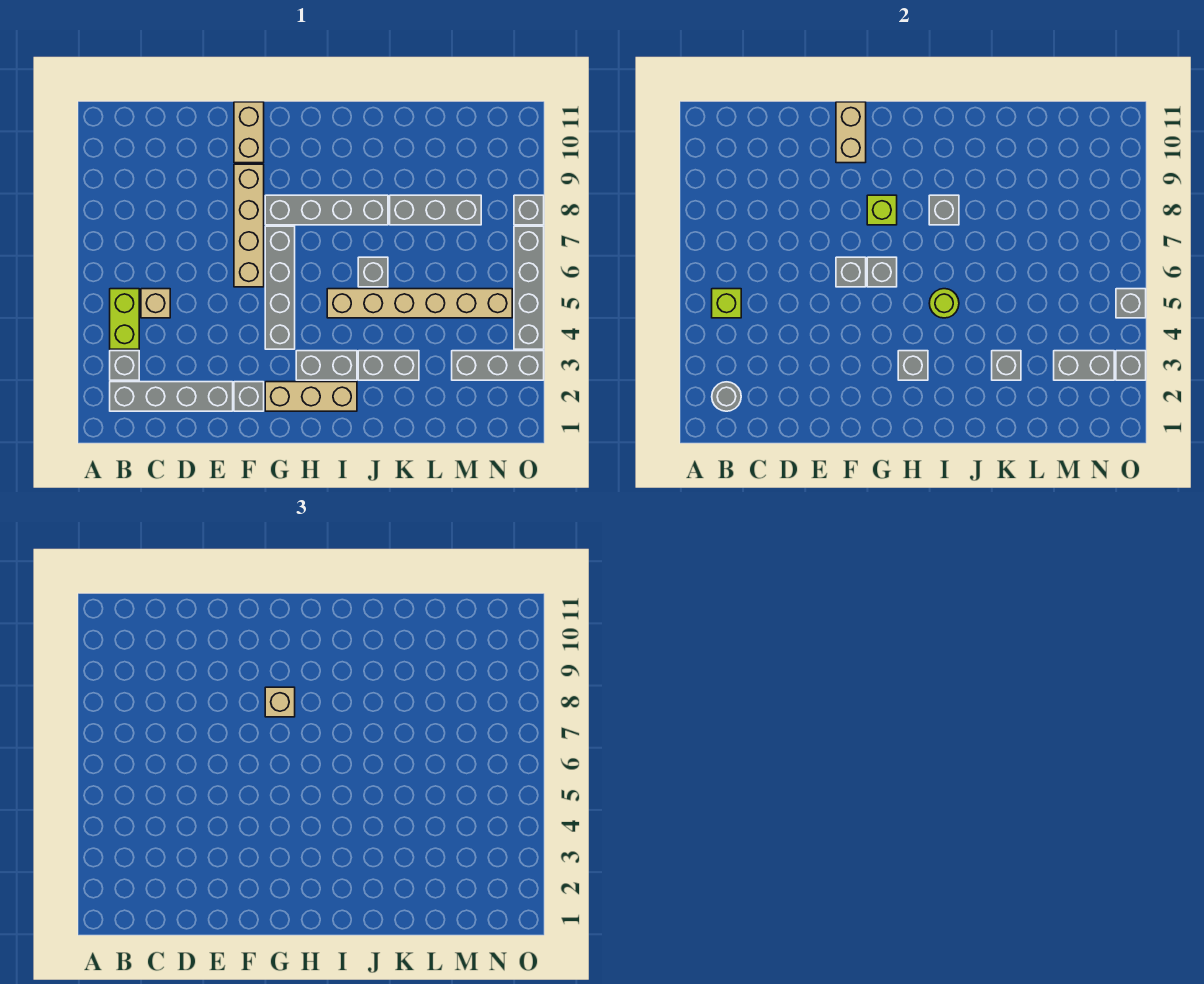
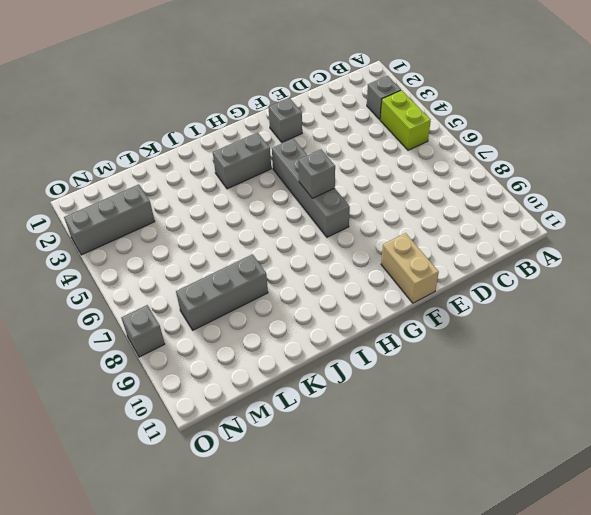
none -> grey brick B2:E2 level 1
none -> tan brick C5 level 1
none -> tan brick F6:F9 level 1
none -> tan brick G2:I2 level 1

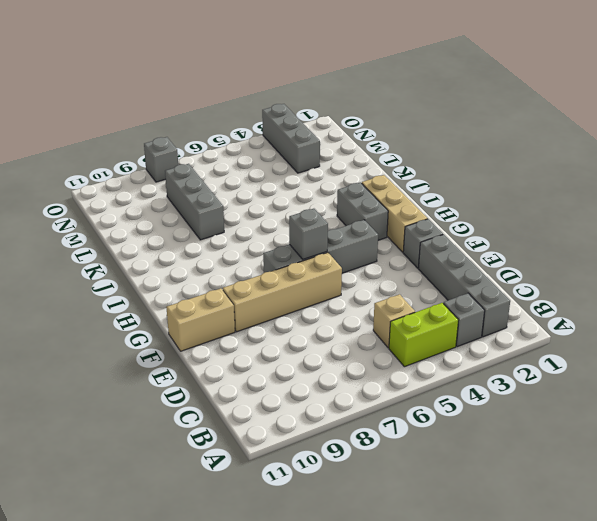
none -> grey brick G8:J8 level 1
none -> tan brick I5:N5 level 1
none -> grey brick J3:K3 level 1
none -> grey brick J6 level 1

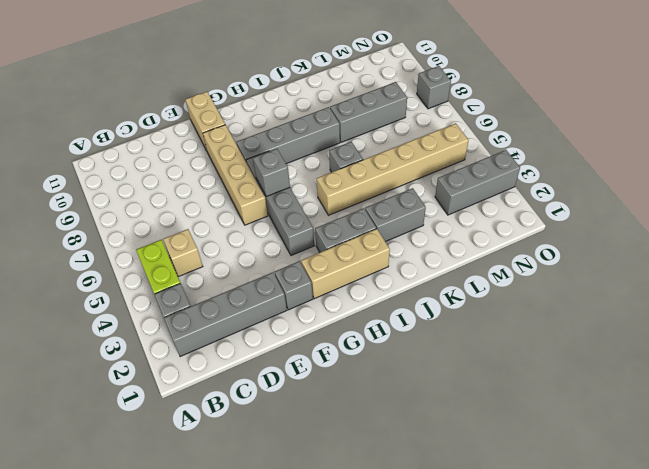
none -> grey brick O4:O7 level 1
none -> grey round brick B2 level 2
none -> lime brick B5 level 2
none -> grey brick F6 level 2

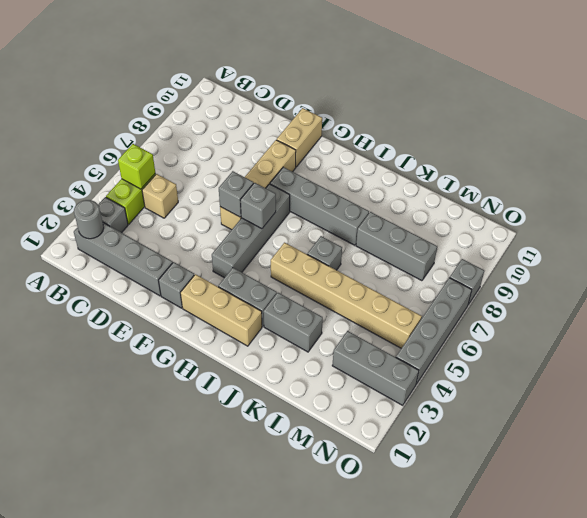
none -> tan brick F10:F11 level 2
none -> lime brick G8 level 2
none -> grey brick H3 level 2
none -> lime round brick I5 level 2

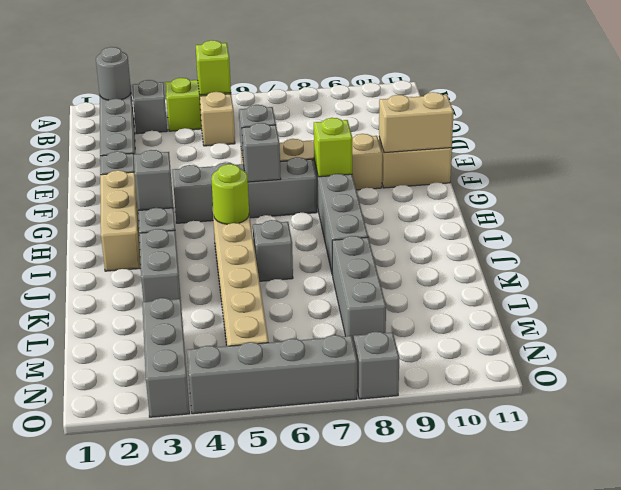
none -> grey brick I8 level 2
none -> grey brick K3 level 2
none -> grey brick M3:N3 level 2
none -> grey brick O3 level 2

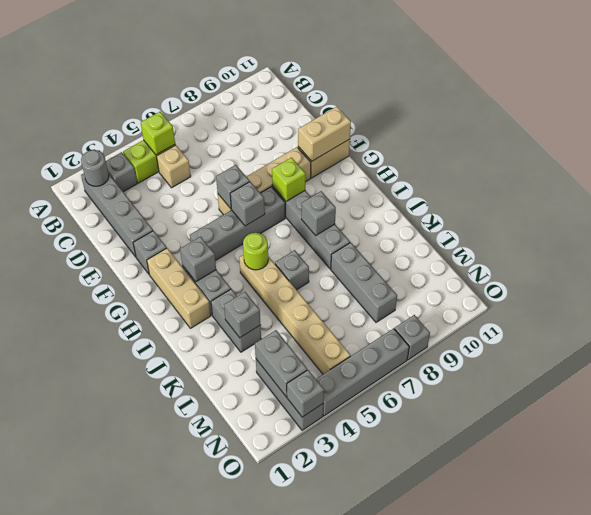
none -> grey brick O5 level 2
none -> tan brick G8 level 3

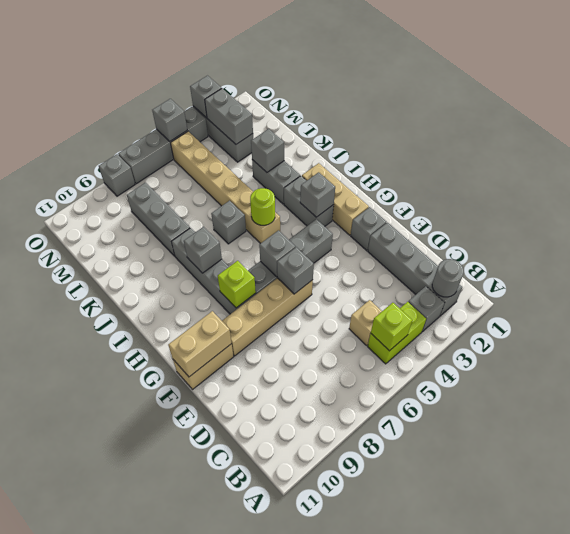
none -> tan brick G8 level 3

